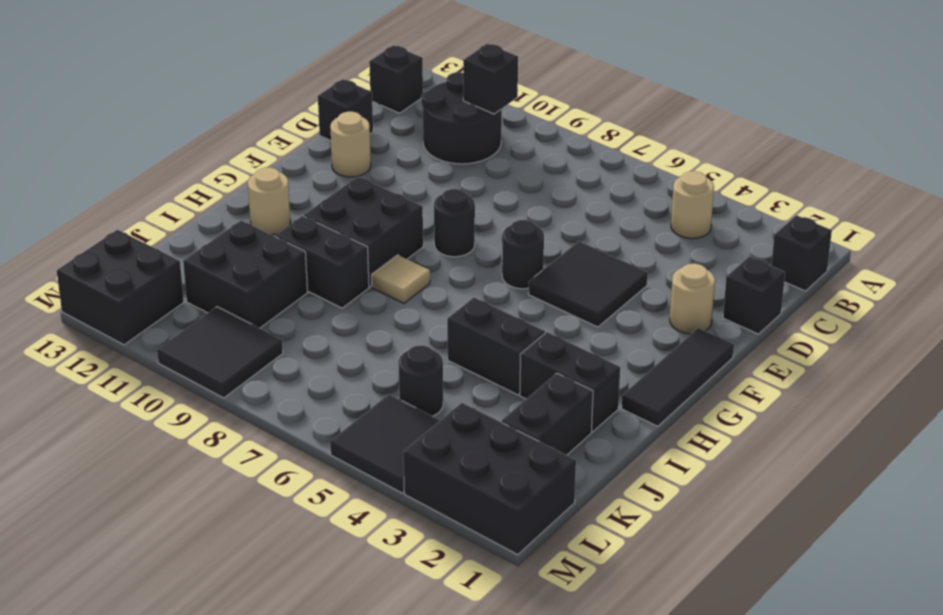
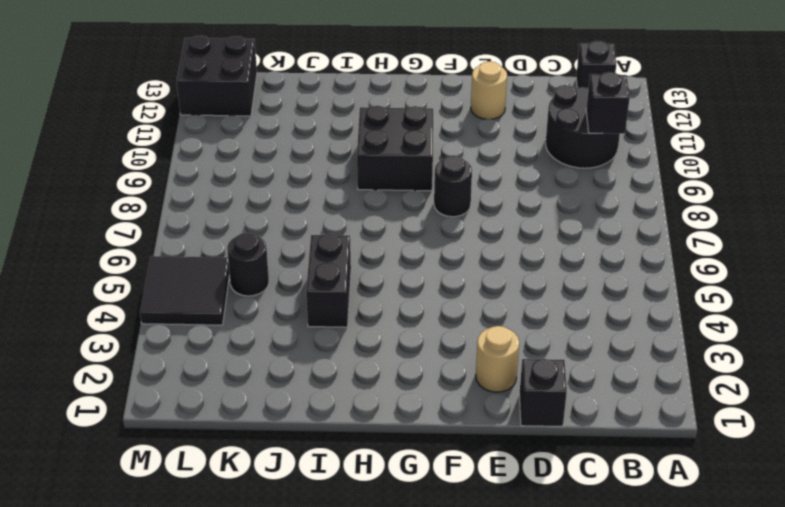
none -> black brick B1 level 1
none -> tan round brick B4 level 1
none -> black brick D13 level 1

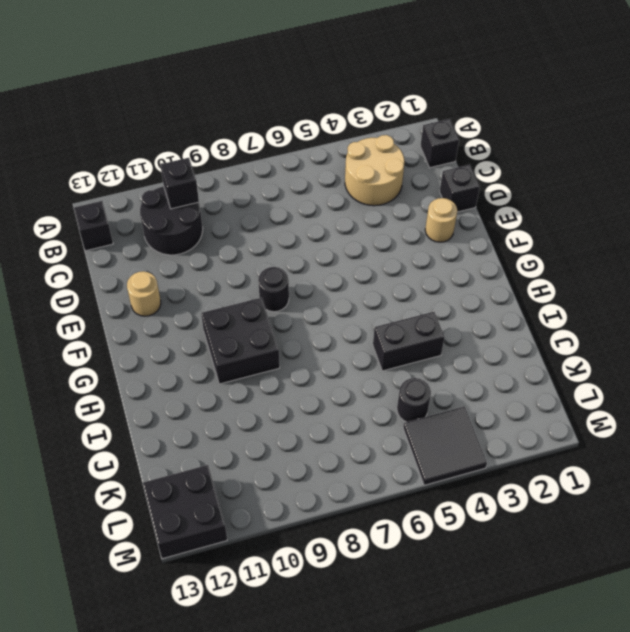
tan round brick B3:C4 level 1 -> tan round brick B4 level 1
none -> black brick D13 level 1
none -> black tile E4:F5 level 1
none -> black tile F1:H1 level 1

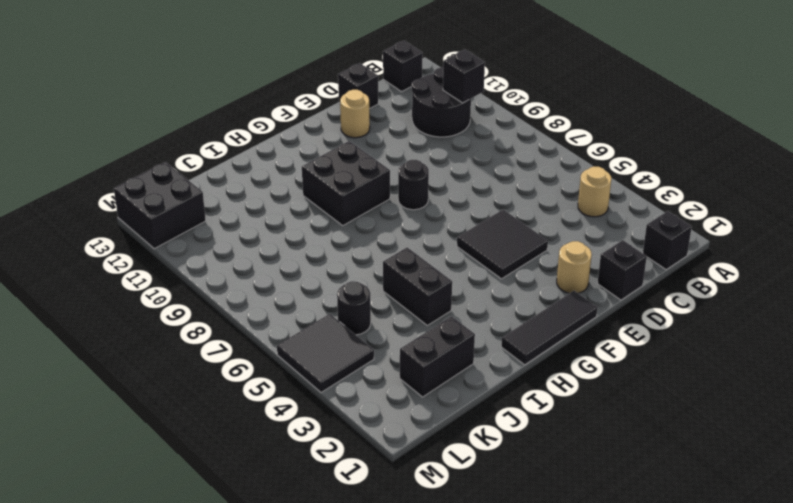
none -> black round brick F6 level 1
none -> tan tile H8 level 1
none -> tan round brick H12 level 1

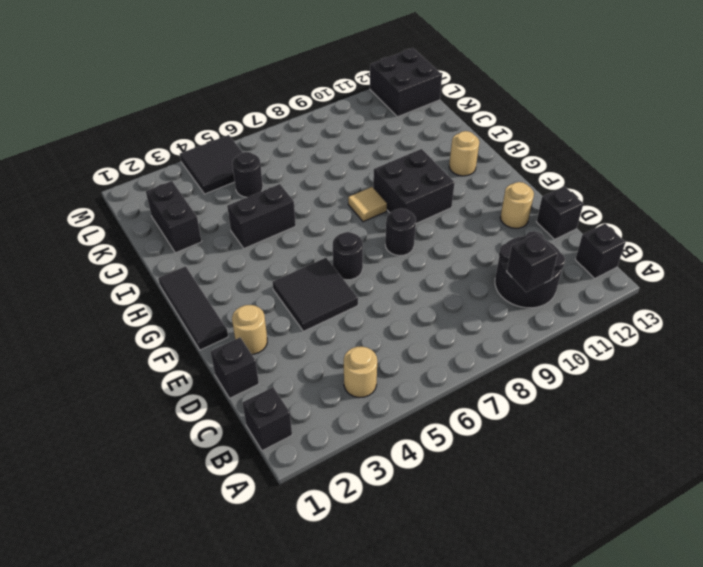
none -> black brick I2:I3 level 1
none -> black brick I9:I10 level 1
none -> black brick J10:K11 level 1

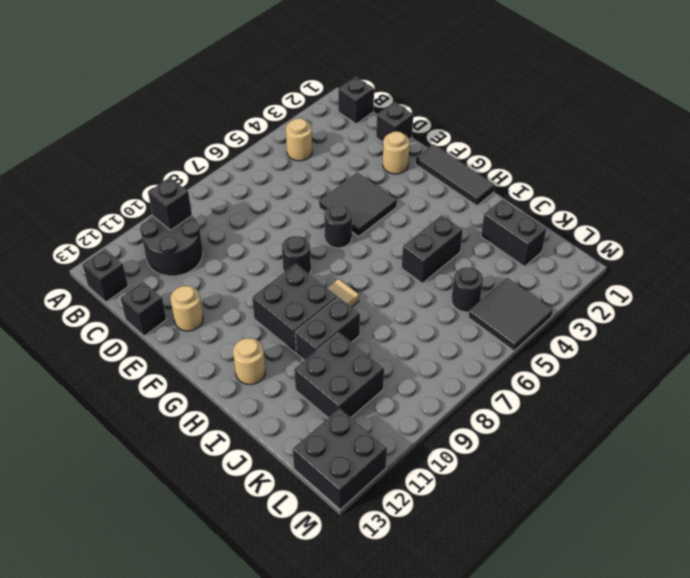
none -> black brick I2:I3 level 1
none -> black brick L1:M3 level 1
none -> black tile L9:M10 level 1

